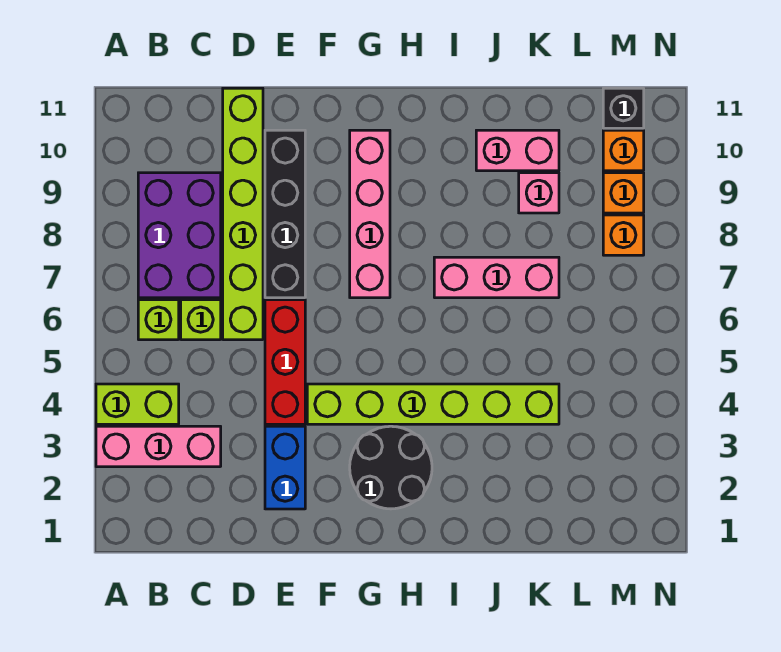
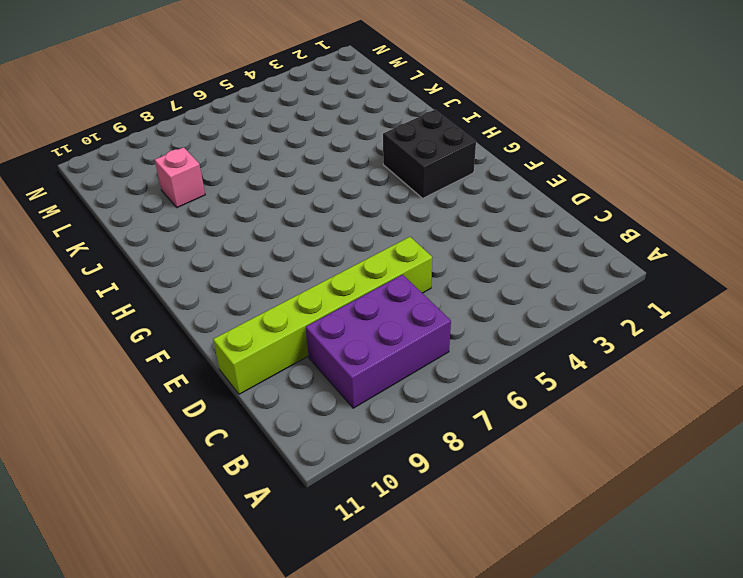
black brick G2:H3 level 1 -> black round brick G2:H3 level 1
none -> pink brick A3:C3 level 1
none -> lime brick A4:B4 level 1
none -> lime brick B6 level 1

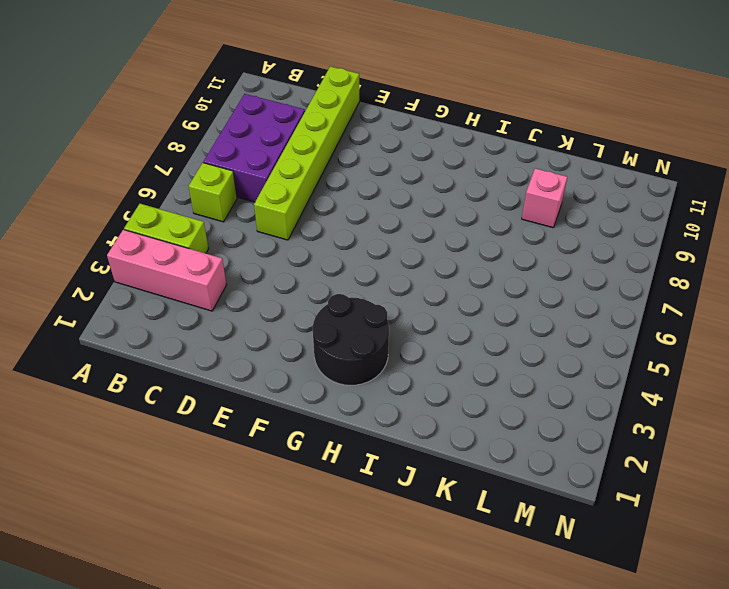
none -> lime brick C6 level 1
none -> blue brick E2:E3 level 1
none -> red brick E4:E6 level 1

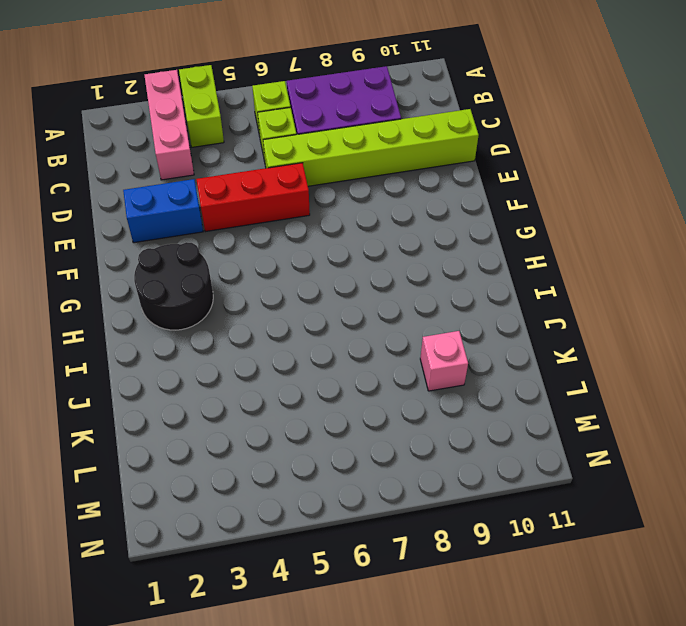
none -> black brick E7:E10 level 1
none -> lime brick F4:K4 level 1
none -> pink brick G7:G10 level 1

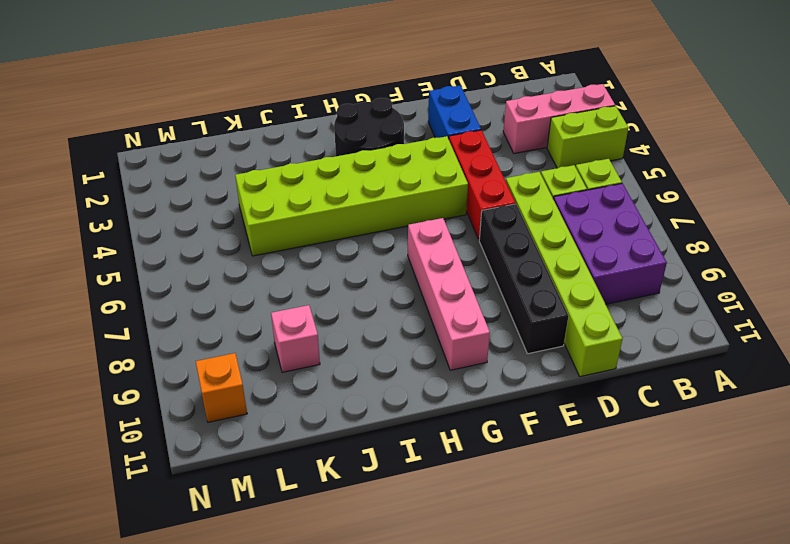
lime brick F4:K5 level 1 -> lime brick F4:K4 level 1
none -> pink brick I7:K7 level 1
none -> pink brick J10:K10 level 1
none -> orange brick M8 level 1

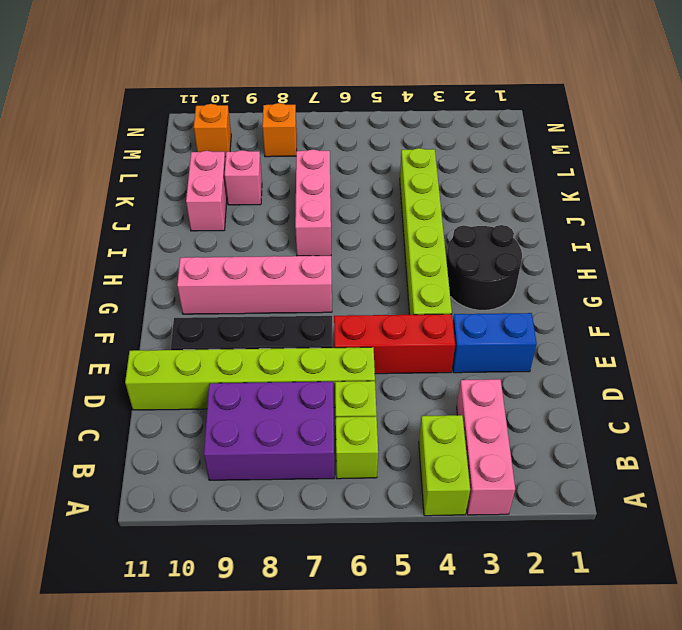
none -> orange brick M9 level 1
none -> black brick M11 level 1

